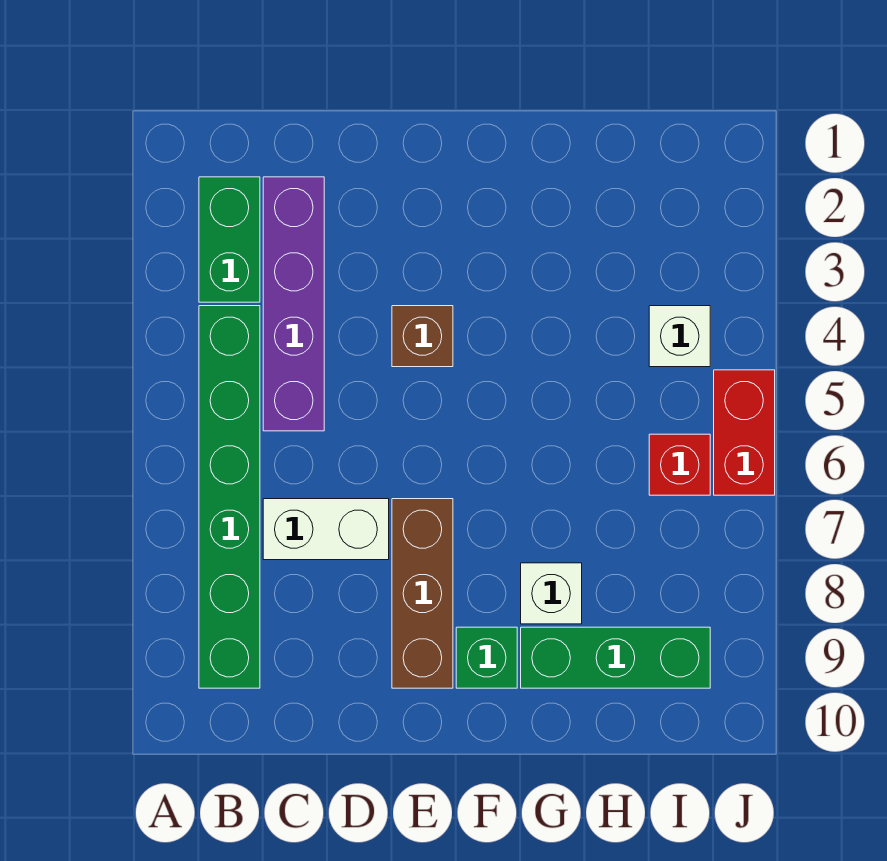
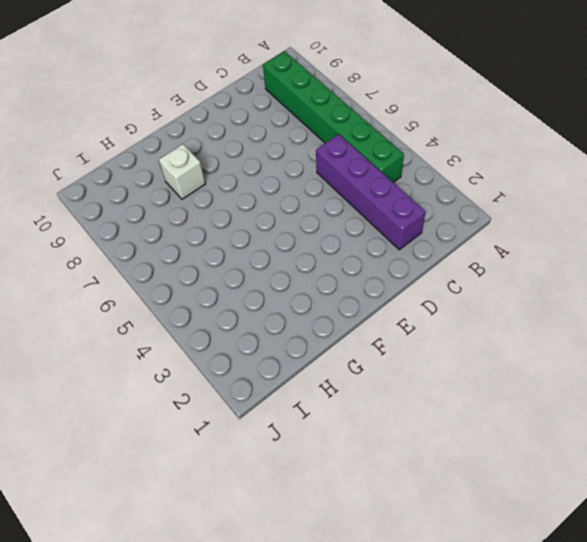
none -> green brick B2:B3 level 1
none -> white brick C7:D7 level 1
none -> brown brick E4 level 1

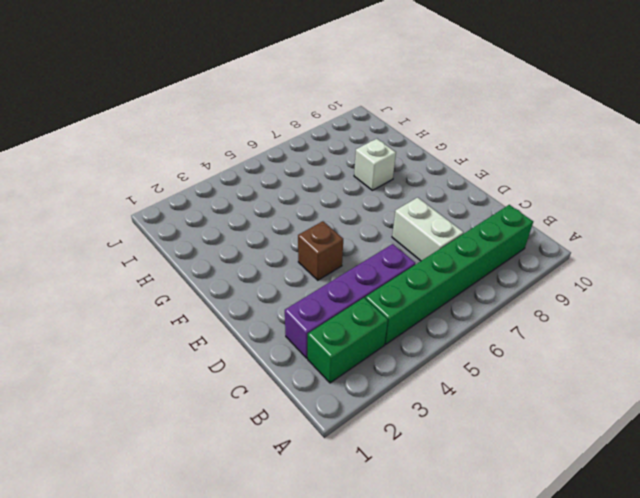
none -> brown brick E7:E9 level 1
none -> green brick F9 level 1
none -> green brick G9:I9 level 1

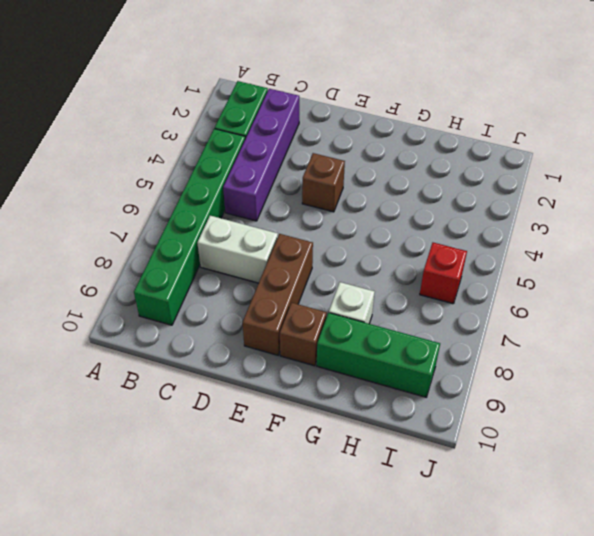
brown brick F9 level 1 -> green brick F9 level 1
none -> white brick I4 level 1
none -> red brick J5:J6 level 1

